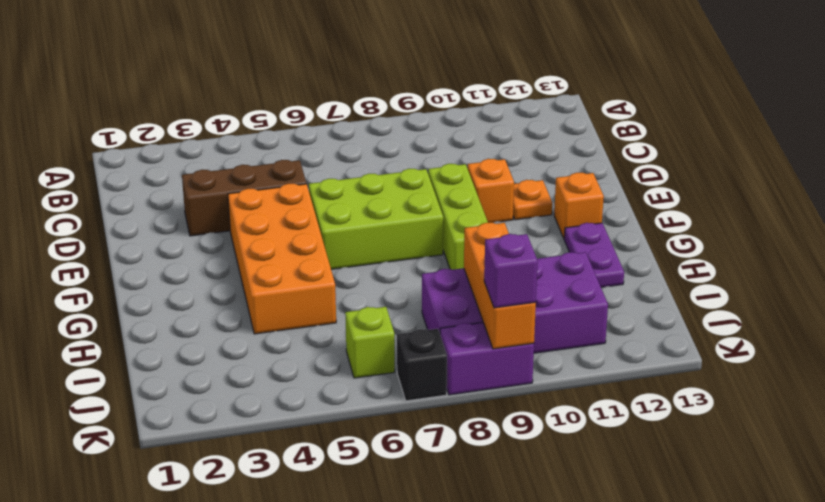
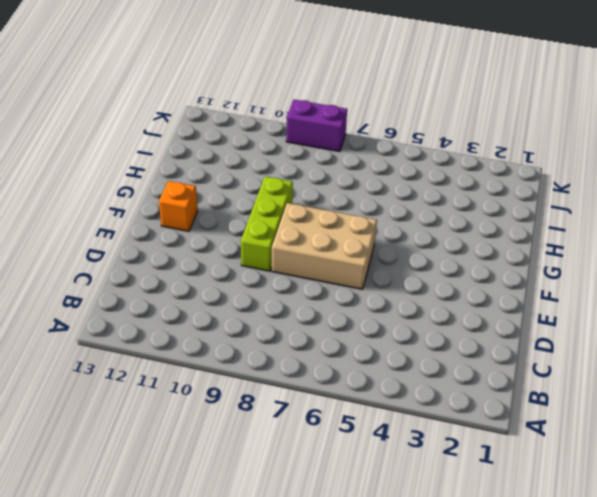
tan brick E6:F8 level 1 -> lime brick E6:F8 level 1
none -> brown brick D3:D5 level 1
none -> orange brick E4:H5 level 1
none -> orange brick E10 level 1

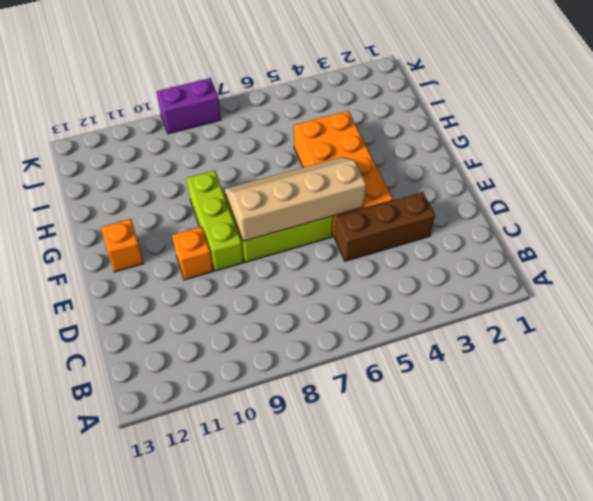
tan slope E5:F8 level 2 top E -> none
none -> orange plate E11 level 1
none -> purple plate G12:H12 level 1
none -> purple brick I8:J11 level 1

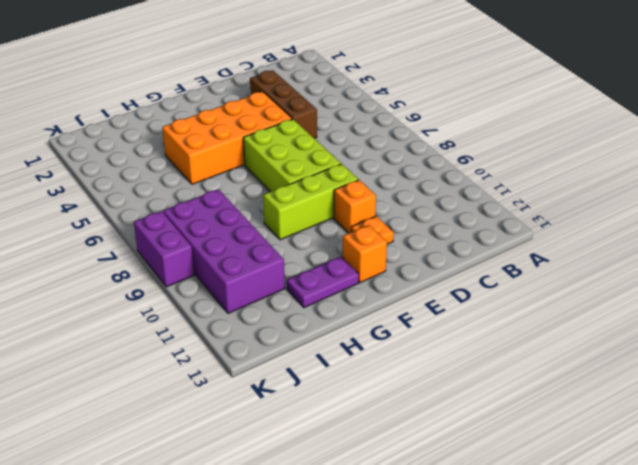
none -> lime brick J6 level 1
none -> black brick K7 level 1
none -> orange brick I9:K9 level 2

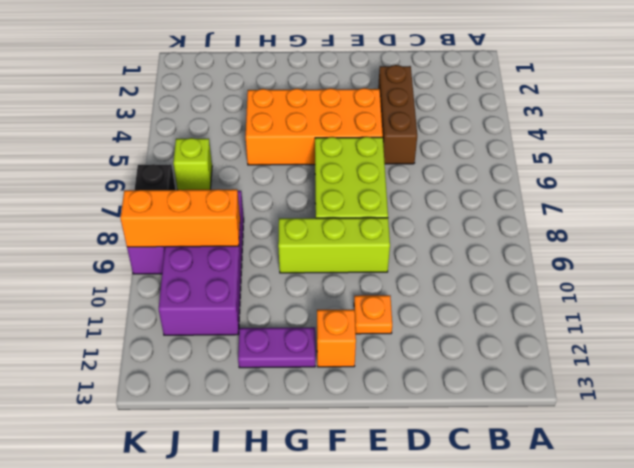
none -> orange brick E10 level 1
none -> purple brick K9 level 3

